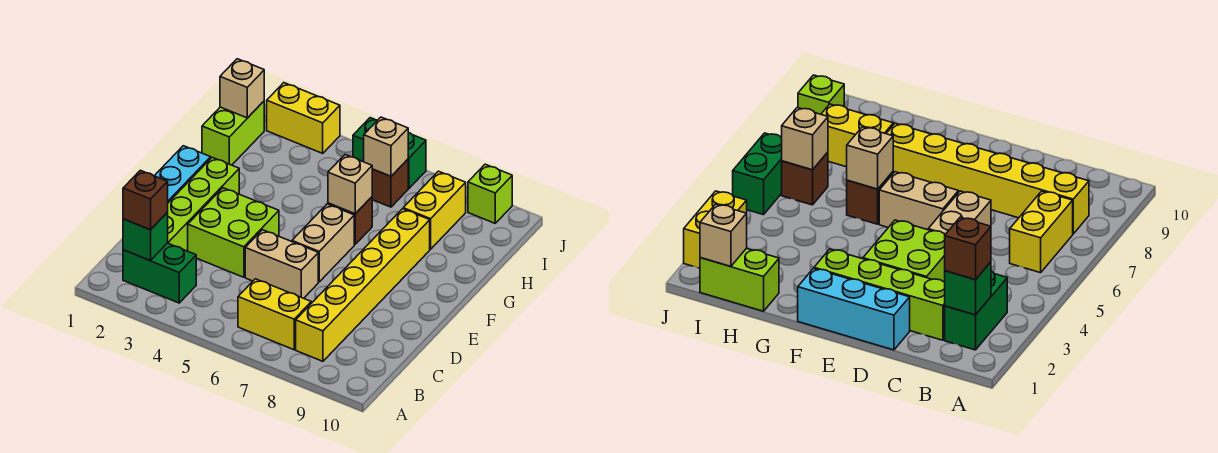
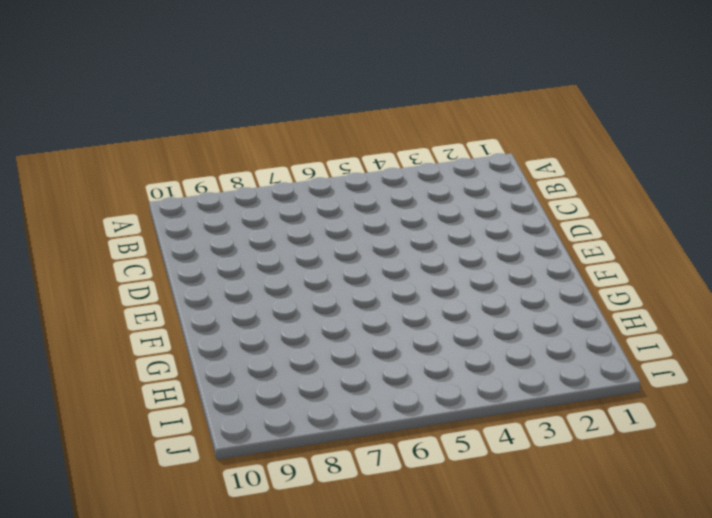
none -> green brick B2:B3 level 1
none -> yellow brick B6:B7 level 1
none -> yellow brick B8:G8 level 1

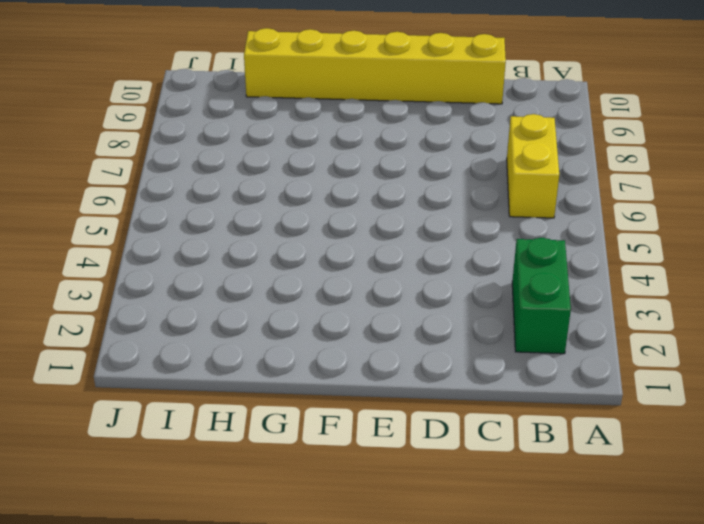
yellow brick C10:H10 level 1 -> yellow brick B8:G8 level 1
none -> lime brick C2:F2 level 1
none -> cyan brick D1:F1 level 1
none -> lime brick D3:E4 level 1

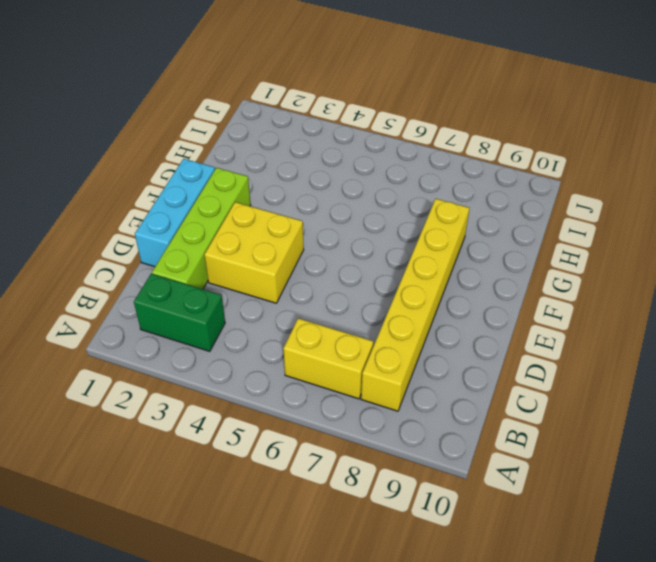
yellow brick D3:E4 level 1 -> lime brick D3:E4 level 1
none -> tan brick D5:D6 level 1
none -> tan brick E6:F6 level 1
none -> brown brick G6 level 1

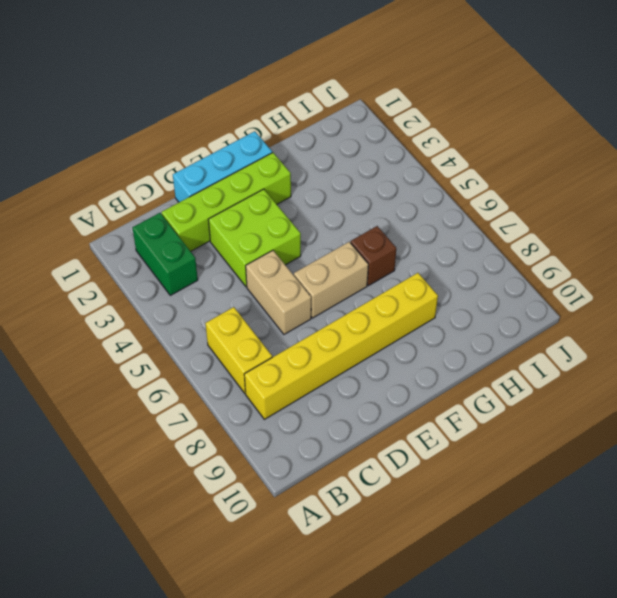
none -> lime brick H1:I1 level 1
none -> yellow brick H8:I8 level 1
none -> brown brick I6 level 1

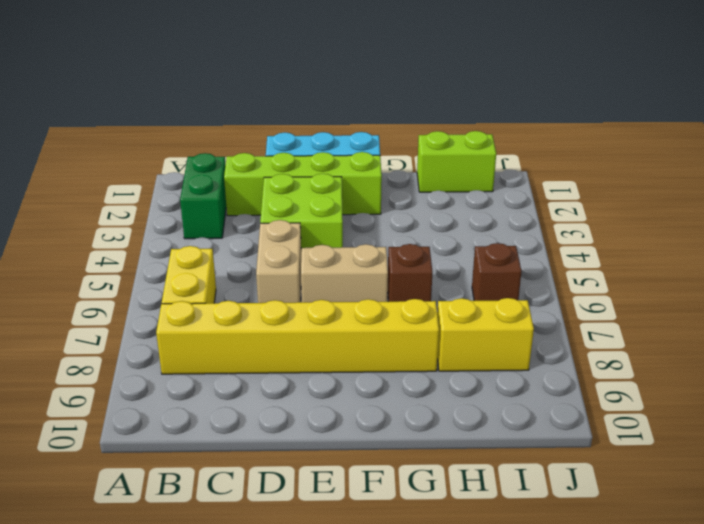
none -> yellow brick J2:J3 level 1
none -> green brick J5:J6 level 1
none -> lime brick J9 level 1

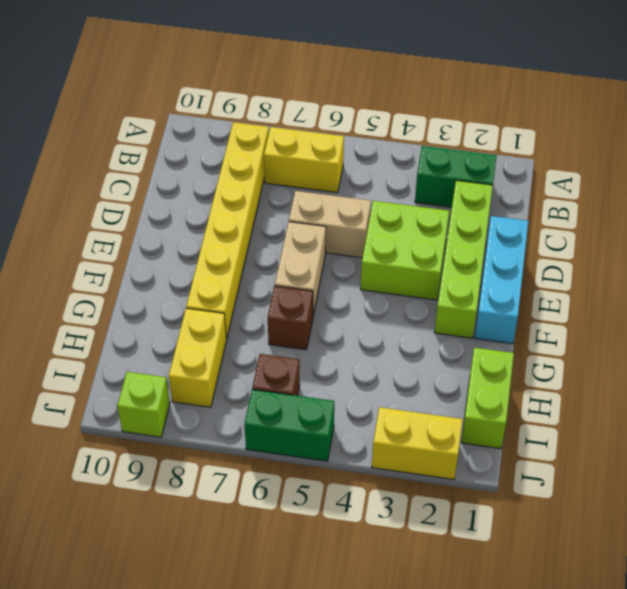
none -> green brick B2 level 2
none -> tan brick G6 level 2
none -> tan brick I1 level 2

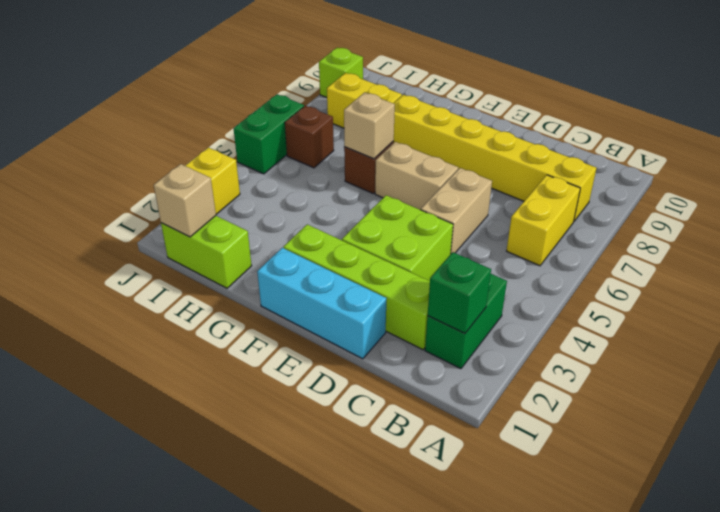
none -> tan brick I6 level 2
none -> brown brick B2 level 3

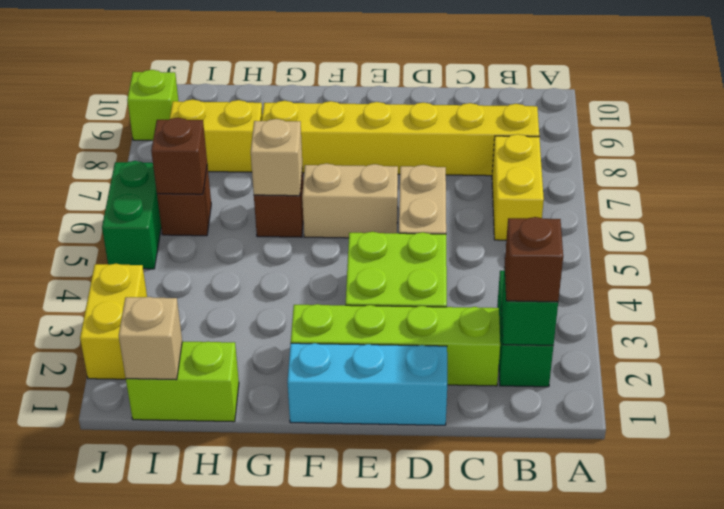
brown brick I6 level 2 -> tan brick I6 level 2

